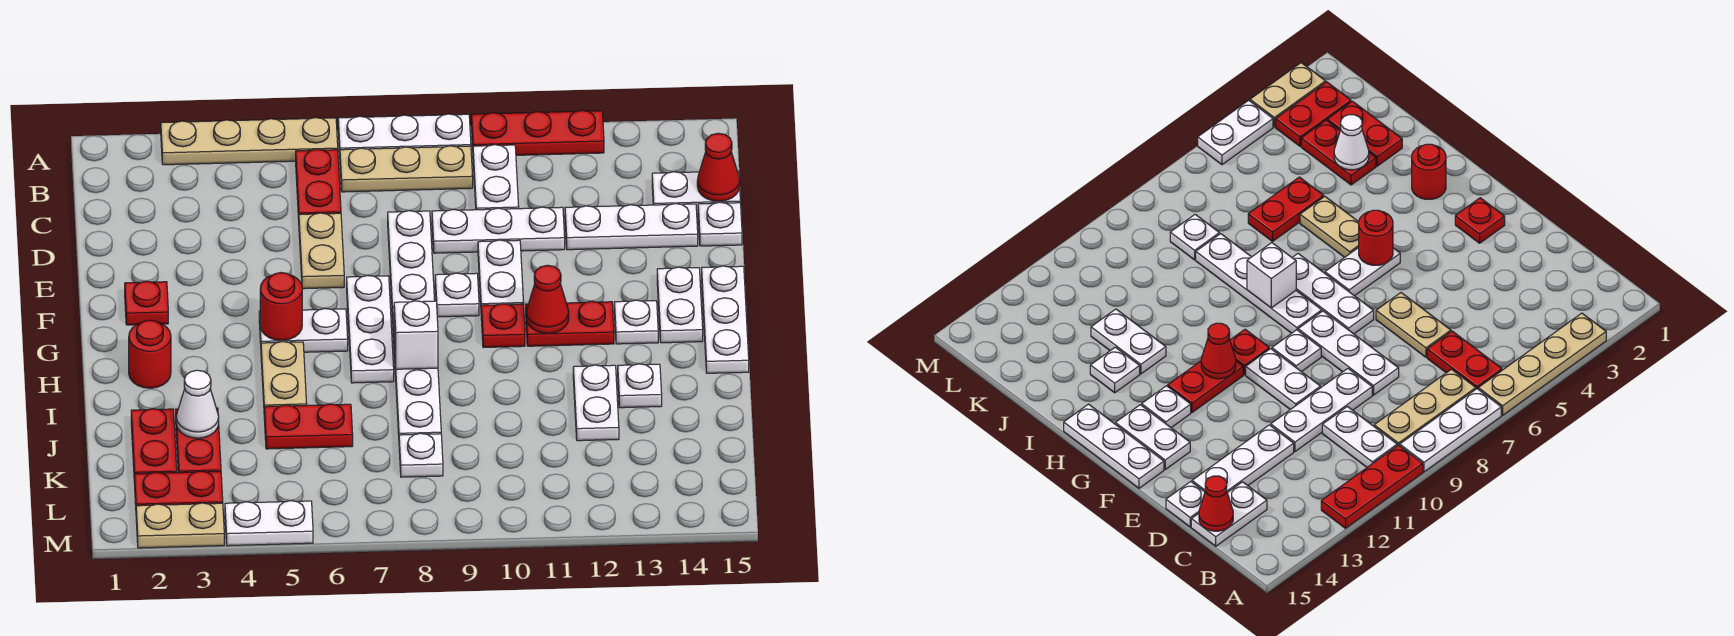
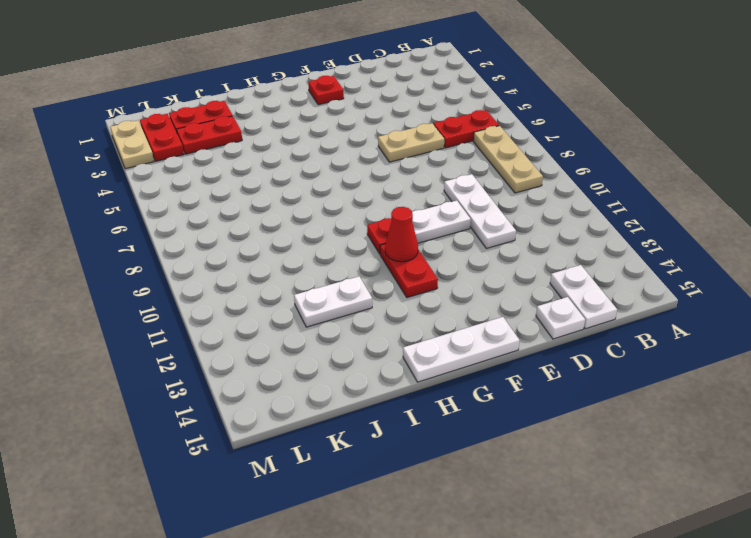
none -> tan plate A3:A6 level 1
none -> white plate A7:A9 level 1
none -> red plate A10:A12 level 1
none -> white plate B10:C10 level 1

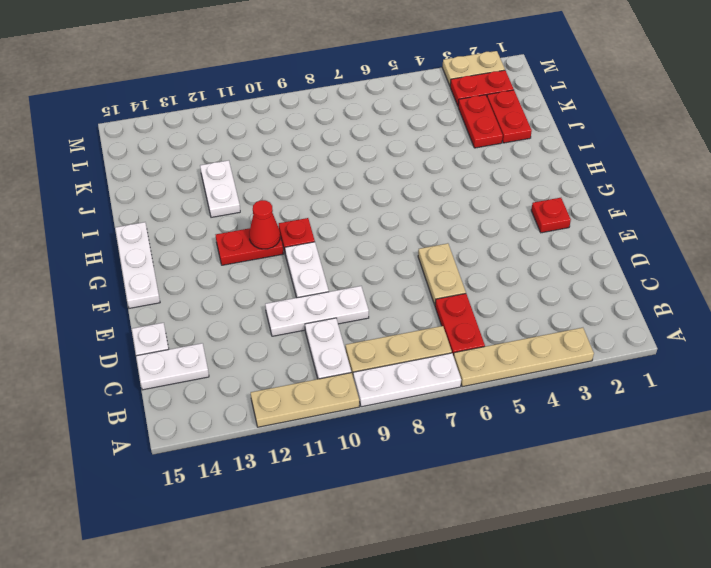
tan plate A10:A12 level 1 -> red plate A10:A12 level 1
none -> white plate D8:F8 level 1
none -> white plate D12:D14 level 1
none -> white plate F7:H7 level 1
none -> white plate F9 level 1

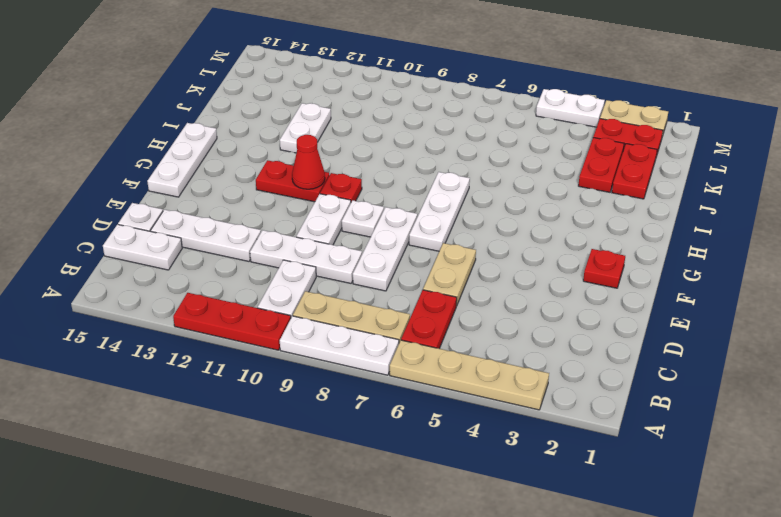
none -> white plate F14:G14 level 1
none -> white plate G5:G6 level 1
none -> white plate G8:J8 level 1
none -> white plate G13 level 1

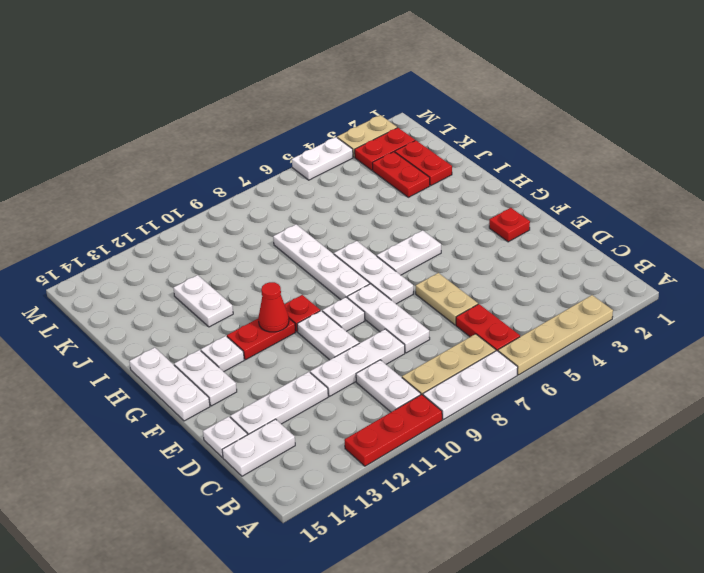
none -> red round brick H2 level 1
none -> tan plate H5:I5 level 1
none -> white plate I13 level 1
none -> red plate J5:J6 level 1

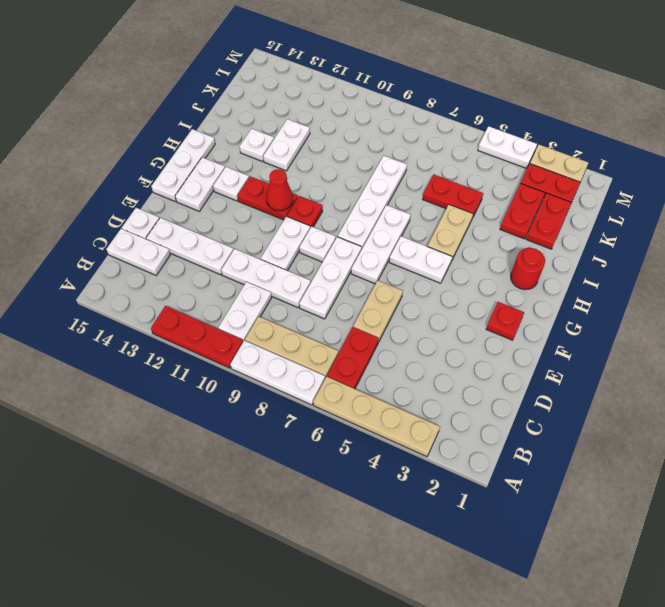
none -> white plate K8 level 1
none -> red cone C15 level 2
none -> red round brick G5 level 2
none -> white brick H8 level 2

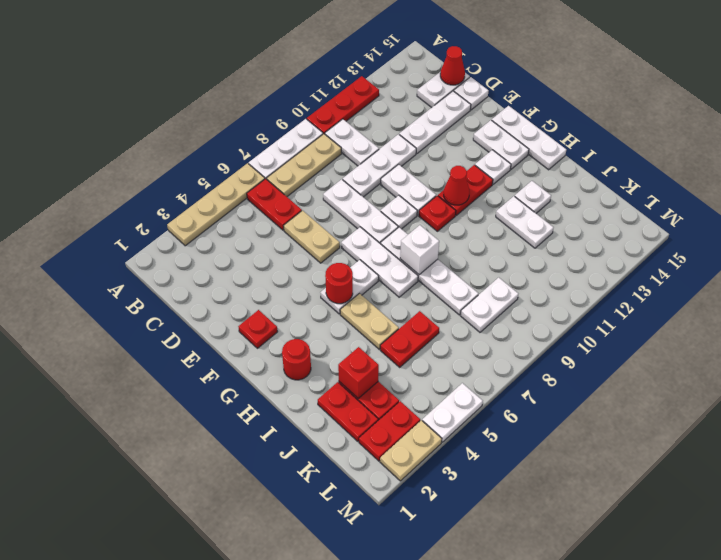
red brick J3 level 2 -> white cone J3 level 2
white plate K8:K9 level 1 -> white plate K8 level 1

